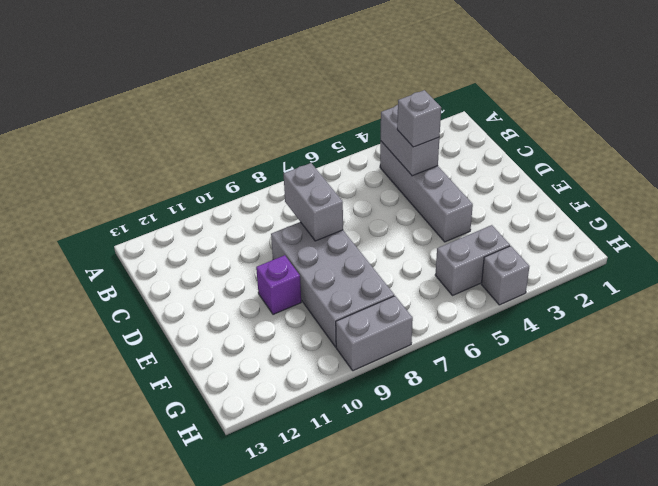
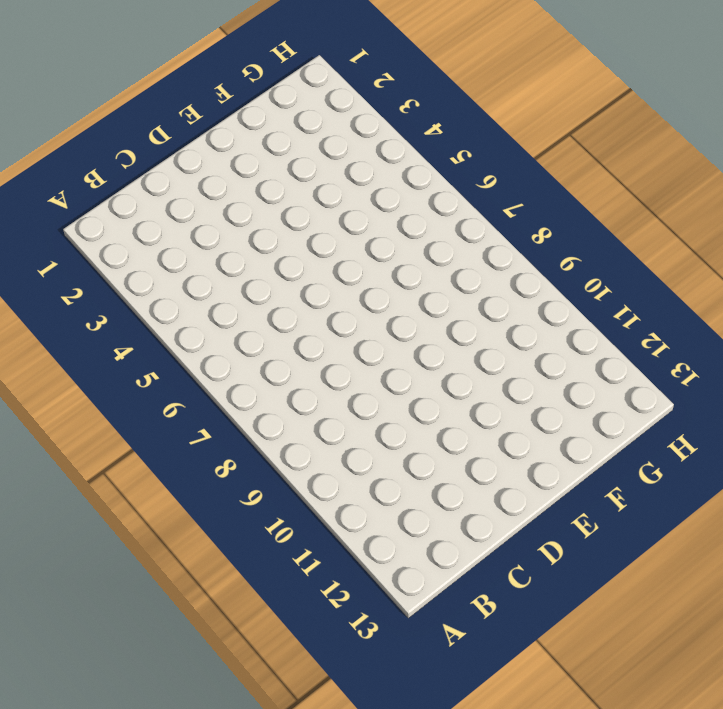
none -> grey brick B4:E4 level 1
none -> grey brick D8:G9 level 1

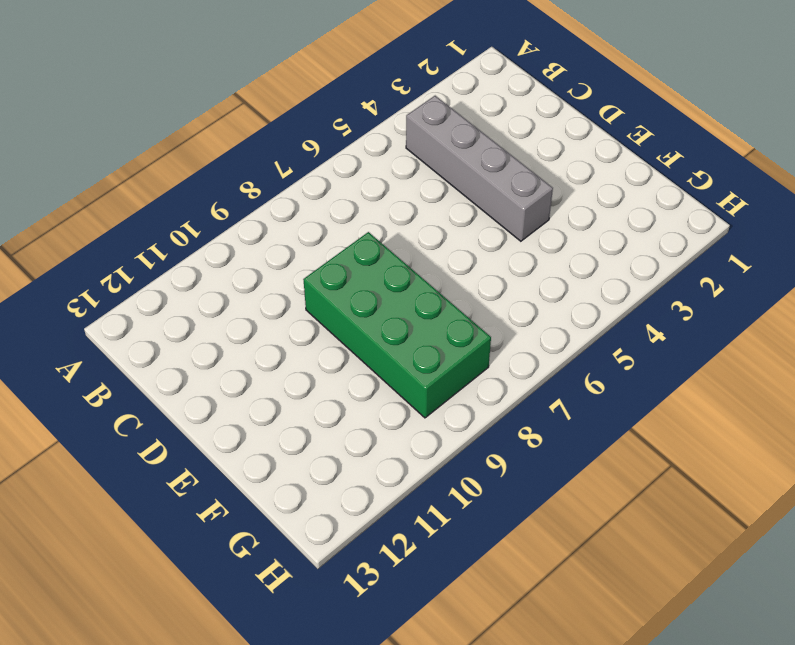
green brick D8:G9 level 1 -> grey brick D8:G9 level 1
none -> purple brick E10 level 1
none -> grey brick G4:G5 level 1

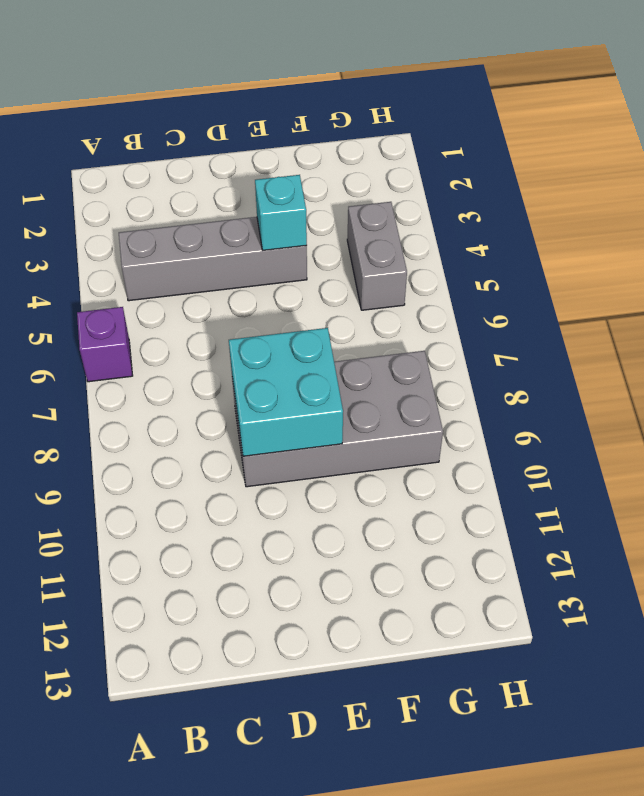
purple brick A6 level 1 -> purple brick E10 level 1
cyan brick D8:E9 level 2 -> grey brick C8:D8 level 2
cyan brick E4 level 2 -> none
none -> grey brick H4 level 1
none -> grey brick H8:H9 level 1

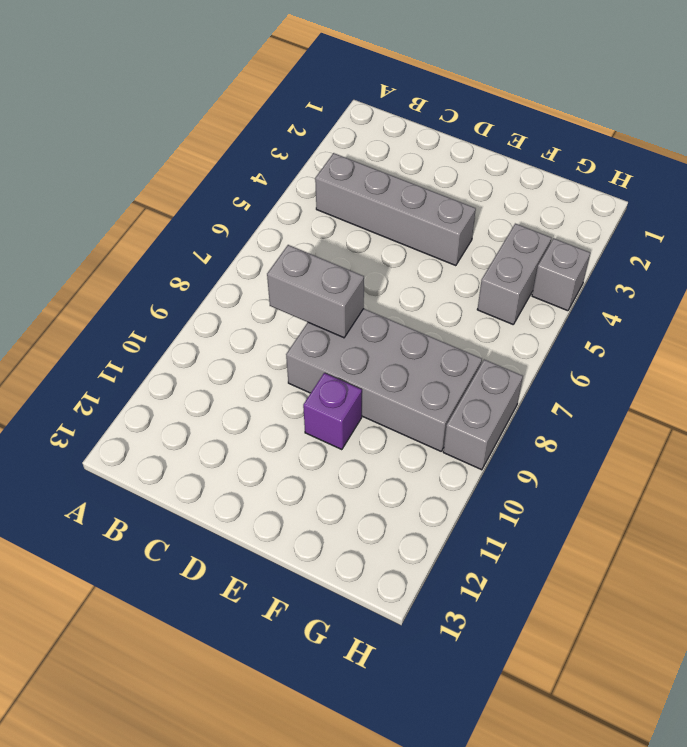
none -> grey brick B4:C4 level 2
none -> grey brick C4 level 3

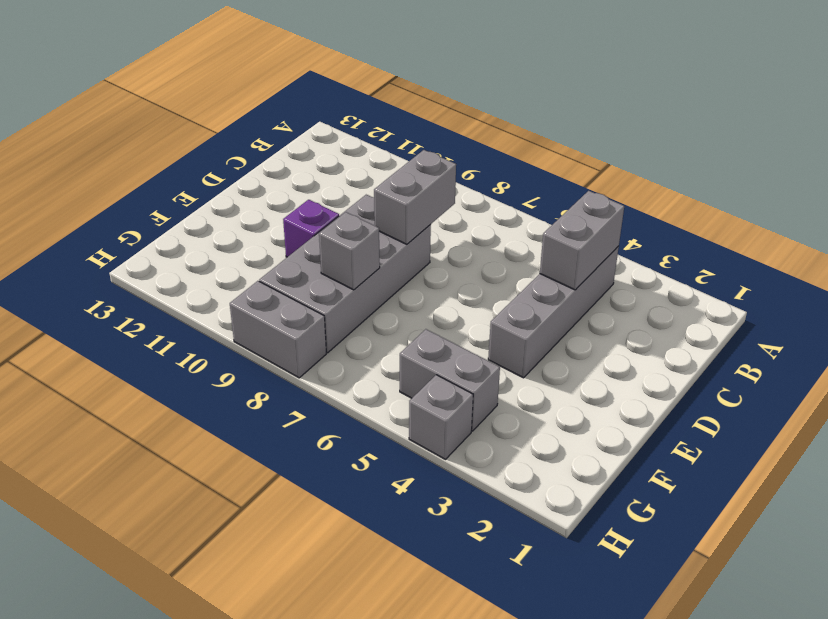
grey brick F8 level 2 -> grey brick C4 level 3

